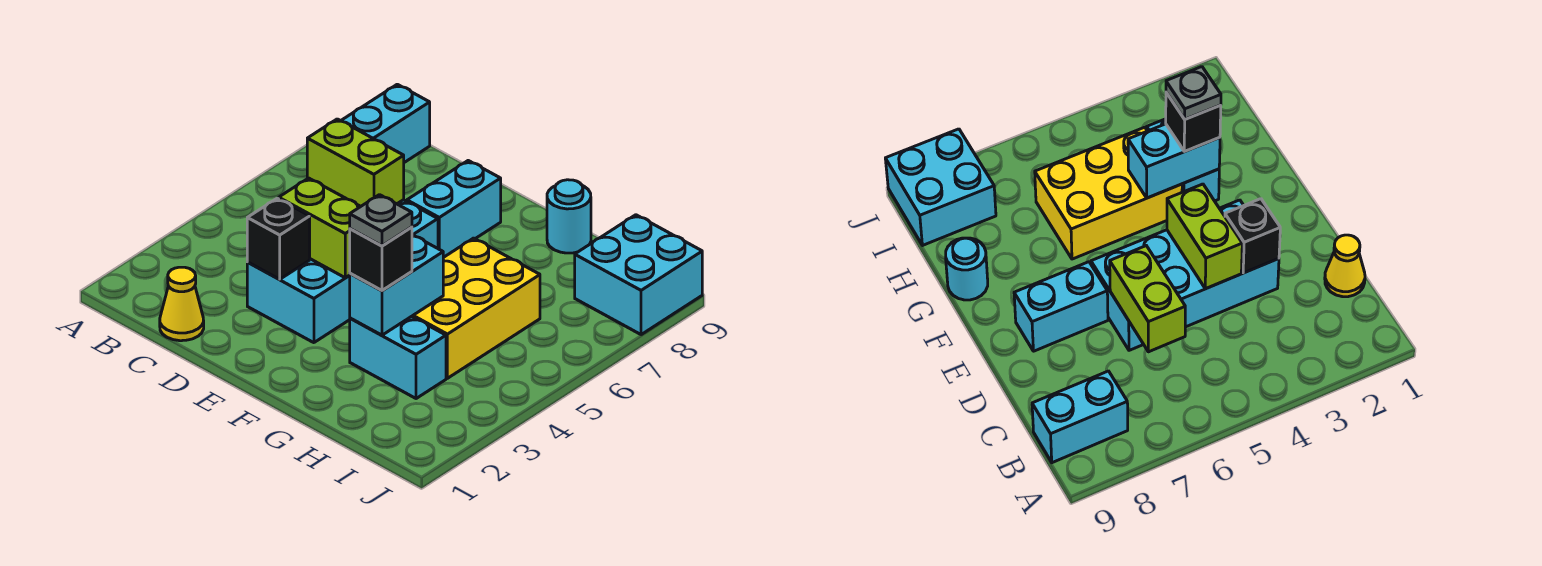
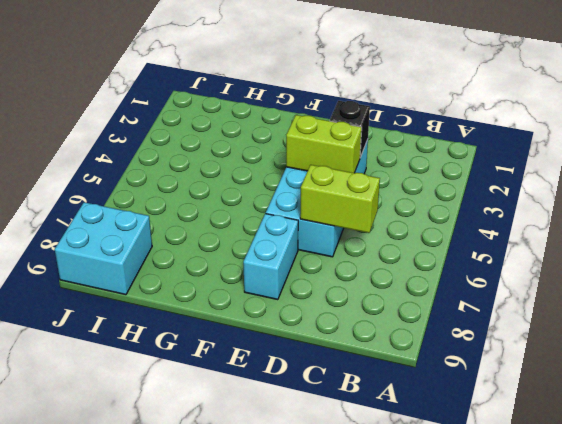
none -> cyan brick B8:B9 level 1
none -> yellow cone C1 level 1
none -> cyan brick G3:H3 level 1

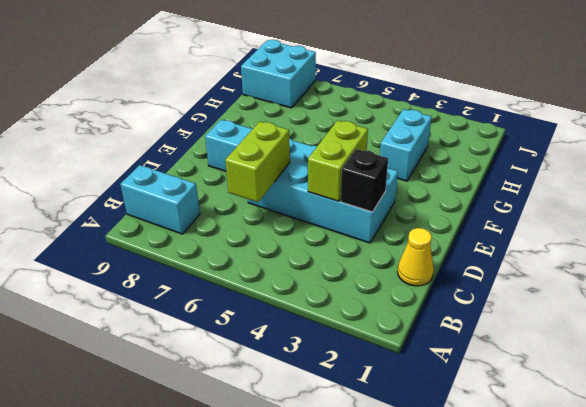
none -> yellow brick G4:H6 level 1
none -> cyan round brick G9 level 1
none -> cyan brick G3:G4 level 2

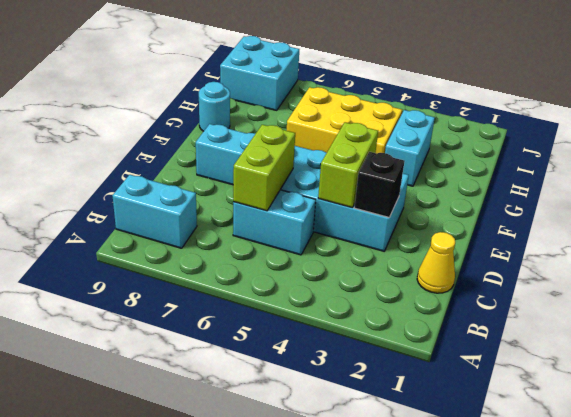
cyan brick C5:C6 level 1 -> cyan brick G3:G4 level 2
none -> black brick G3 level 3
none -> grey plate G3 level 4

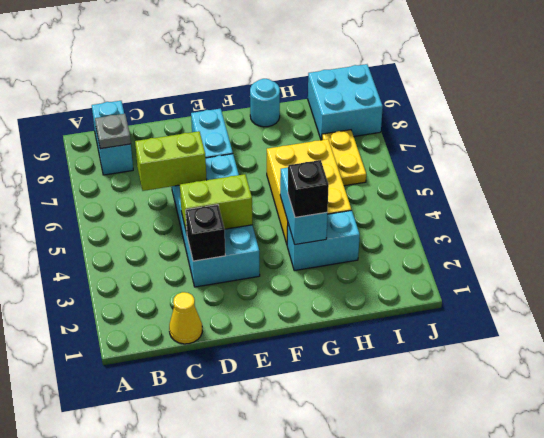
grey plate B8 level 2 -> grey plate G3 level 4
yellow plate I6:I7 level 1 -> none

